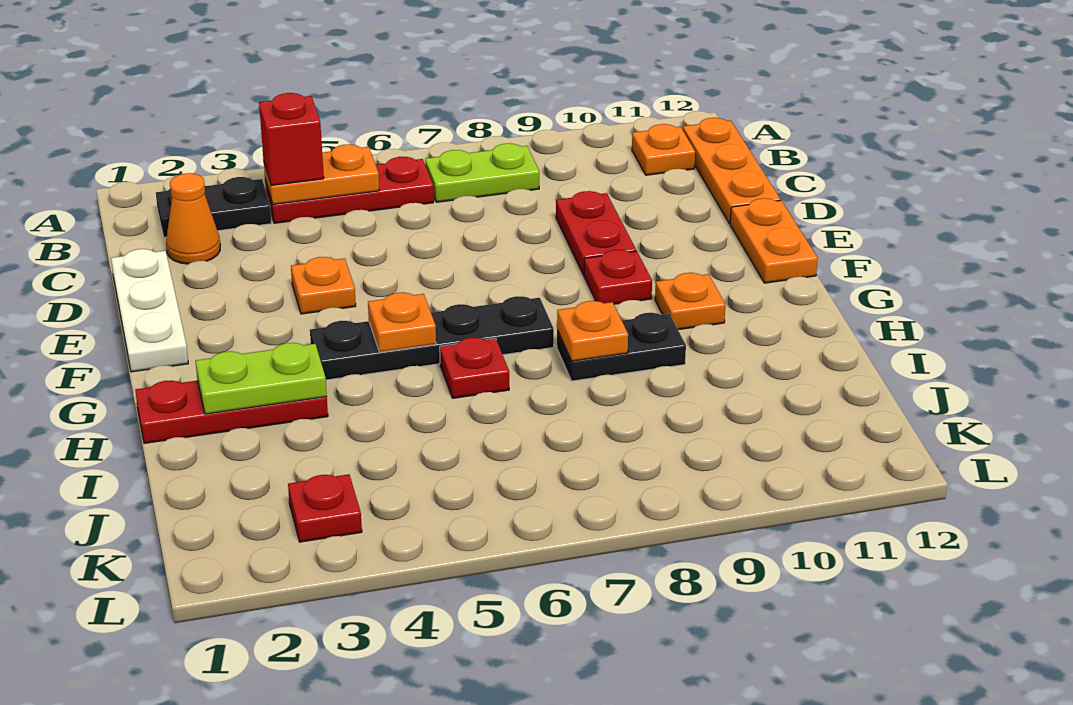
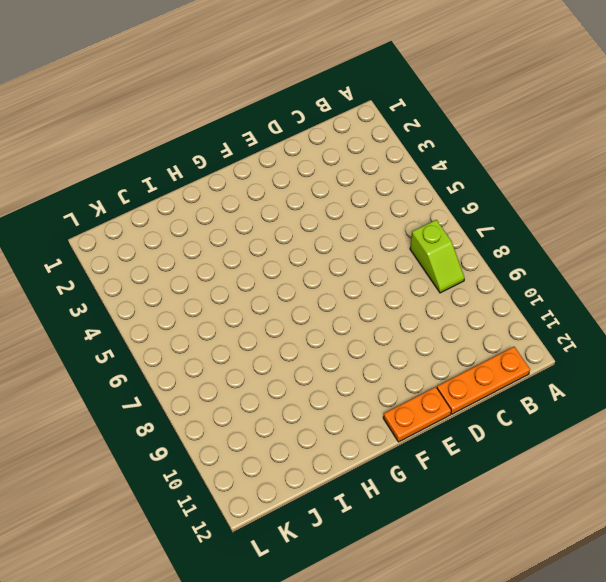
lime slope B7:B8 level 1 top 7 -> lime plate B7:B8 level 1
none -> black plate B2:B3 level 1
none -> red plate B4:B6 level 1
none -> orange plate B11 level 1

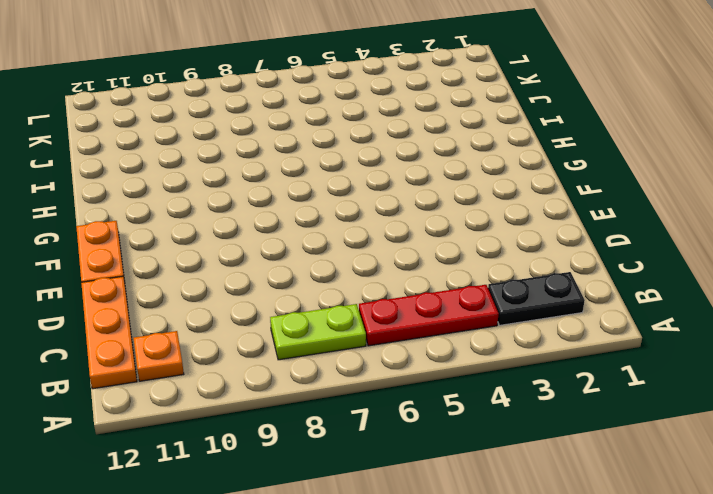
none -> orange cone C2 level 1
none -> white plate D1:F1 level 1
none -> red plate D9:E9 level 1

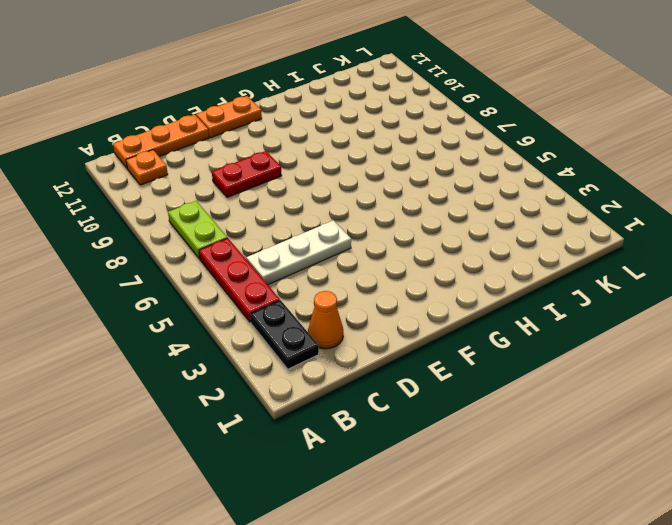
white plate C5:E5 level 1 -> white plate D1:F1 level 1
none -> orange plate E4 level 1
none -> red plate F9 level 1
none -> black plate G4:G7 level 1

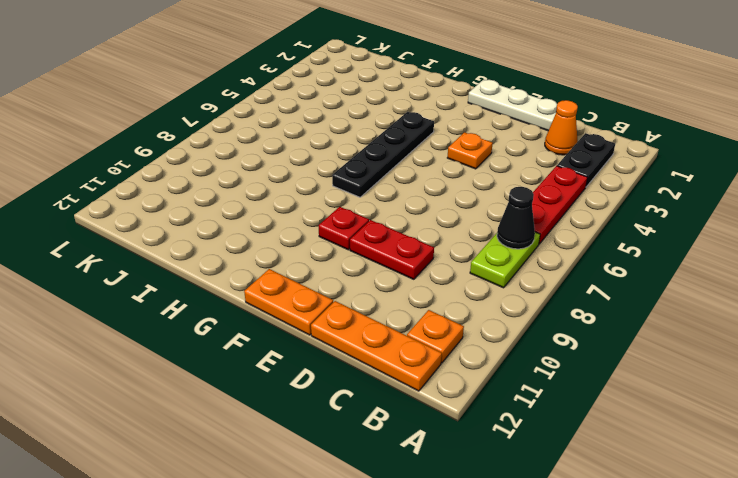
black cone B7 level 2 -> none
none -> orange plate G10 level 1
none -> red plate H1:H3 level 1
none -> red plate H6 level 1

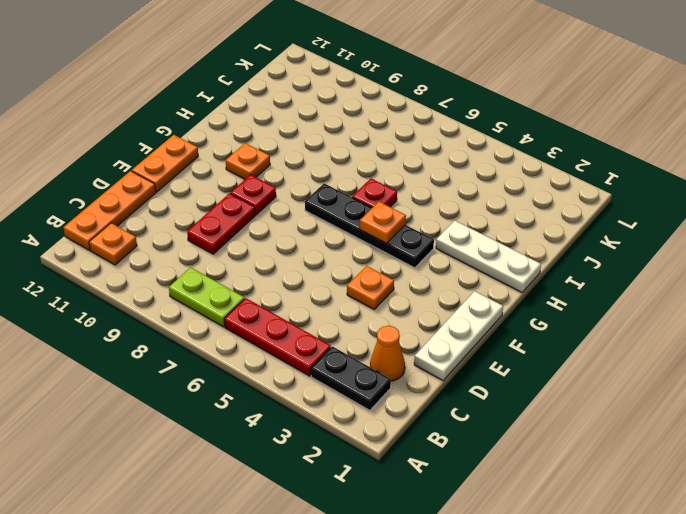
white plate H1:H3 level 1 -> red plate H1:H3 level 1
none -> black plate H8:H9 level 1
none -> red plate K3 level 1
none -> orange plate B4:B5 level 2

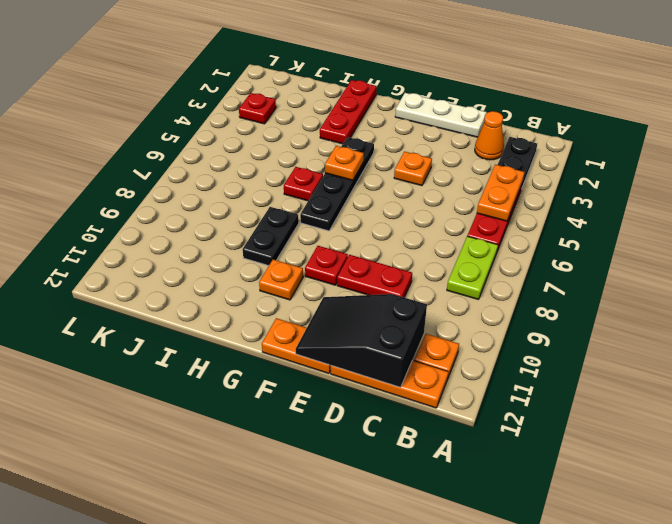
black slope C11:E12 level 2 top C -> none
none -> lime plate H2:H3 level 2
none -> orange plate H8 level 2
none -> red brick B4 level 3

